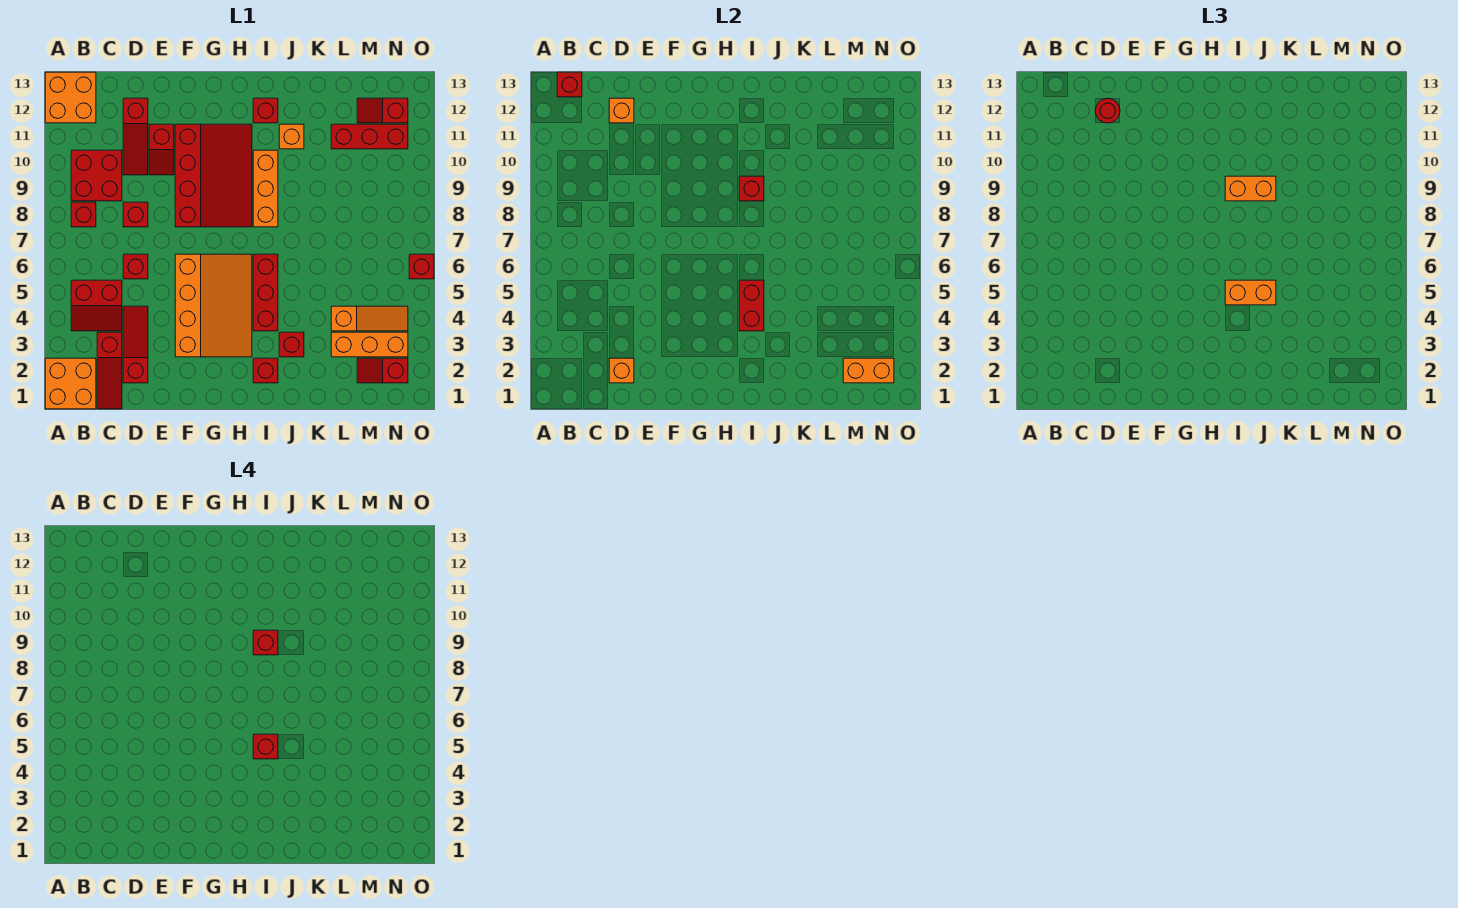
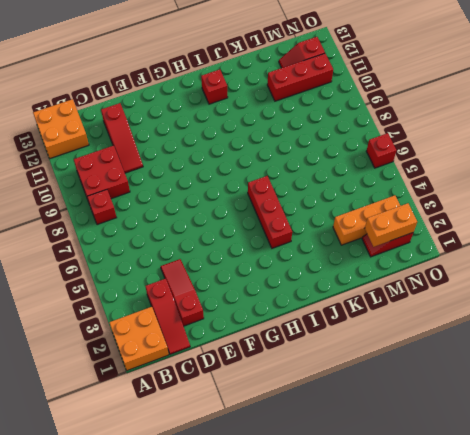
none -> red slope B4:C5 level 1 top 5
none -> red brick D6 level 1
none -> red brick D8 level 1
none -> red slope E10:E11 level 1 top 11

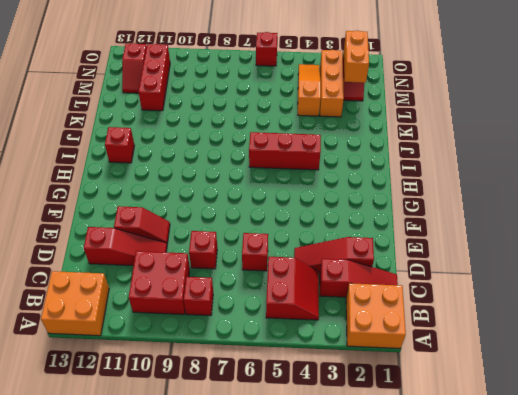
none -> orange slope F3:H6 level 1 top F
none -> red slope F8:H11 level 1 top F
none -> red brick I2 level 1
none -> orange brick I8:I10 level 1

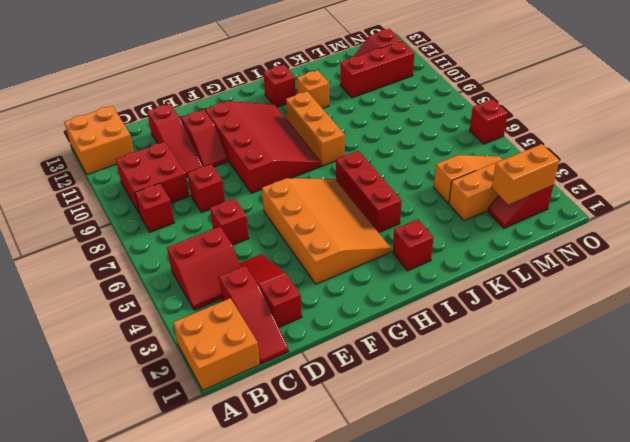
none -> red brick J3 level 1
none -> red brick B13 level 2
none -> orange brick D2 level 2
none -> orange brick D12 level 2

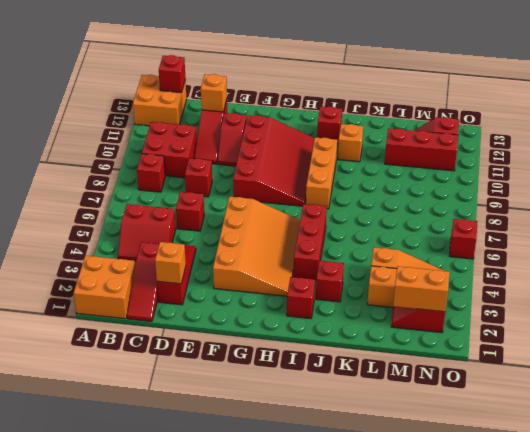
none -> red brick I4:I5 level 2
none -> red brick I9 level 2
none -> red round brick D12 level 3
none -> orange brick I5:J5 level 3

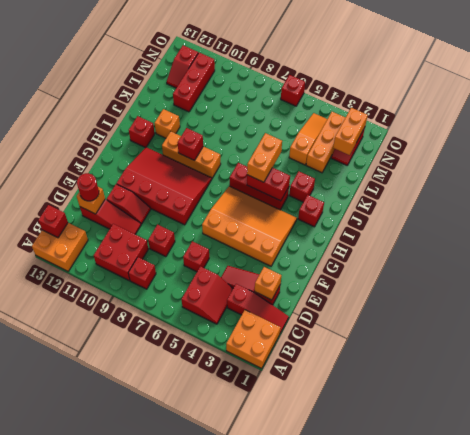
none -> orange brick I9:J9 level 3
none -> red brick I5 level 4
none -> red brick I9 level 4

